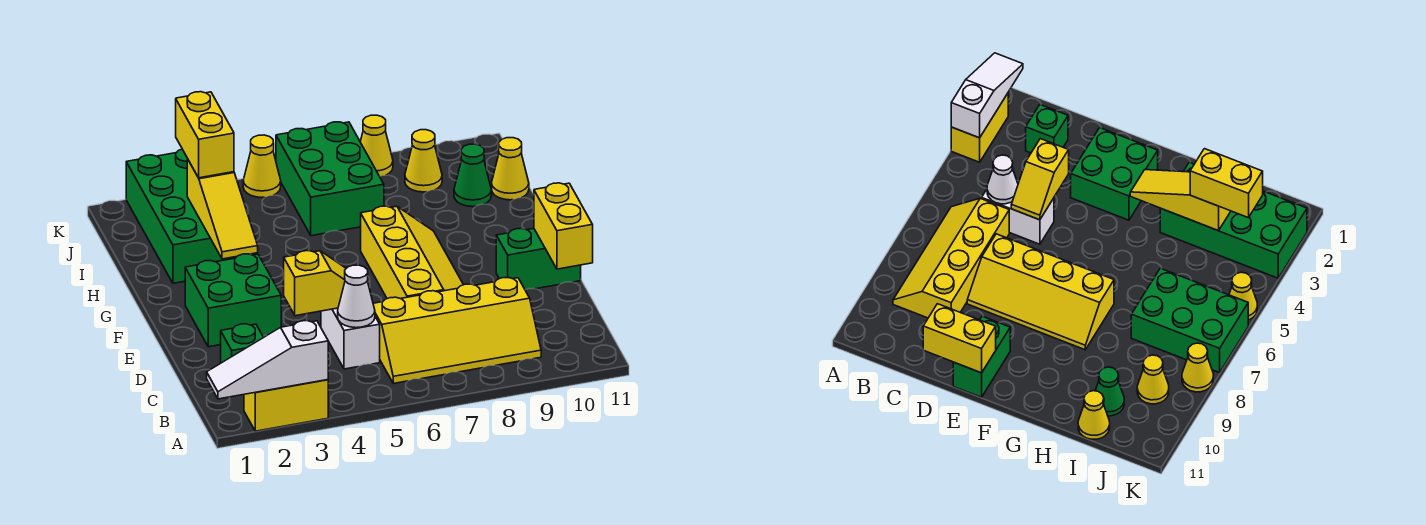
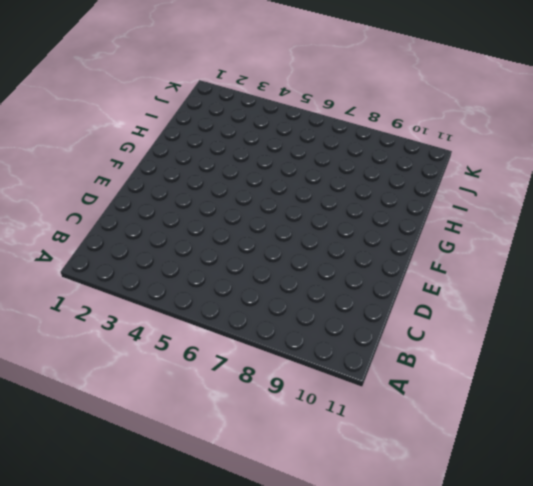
none -> yellow brick A2:A3 level 1
none -> yellow slope B6:C9 level 1 top C
none -> green brick C2 level 1

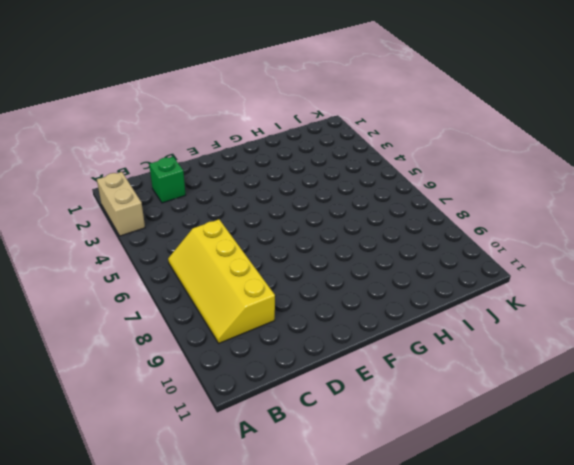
tan brick A2:A3 level 1 -> yellow brick A2:A3 level 1
none -> white brick C5:D5 level 1
none -> yellow slope D7:G8 level 1 top 7
none -> green brick E2:F3 level 1

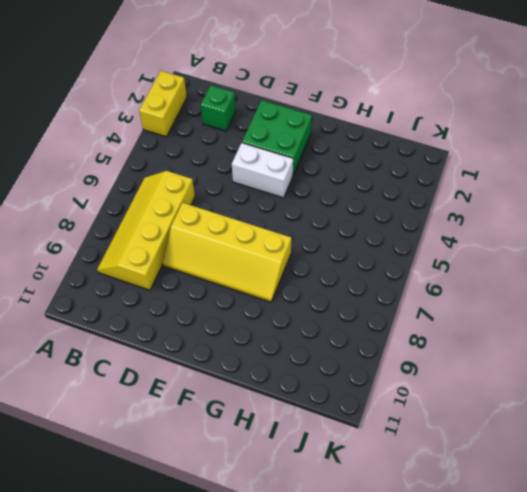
white brick E4:F4 level 1 -> white brick C5:D5 level 1
none -> green brick E10:E11 level 1
none -> green brick H2:K3 level 1
none -> green brick I6:K7 level 1

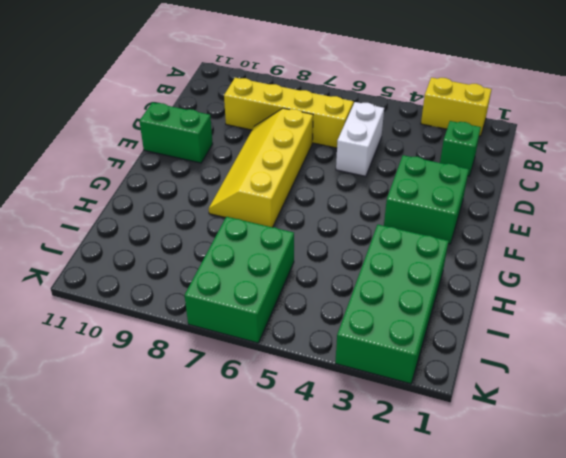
none -> green cone I10 level 1
none -> yellow cone I11 level 1
none -> yellow cone J9 level 1

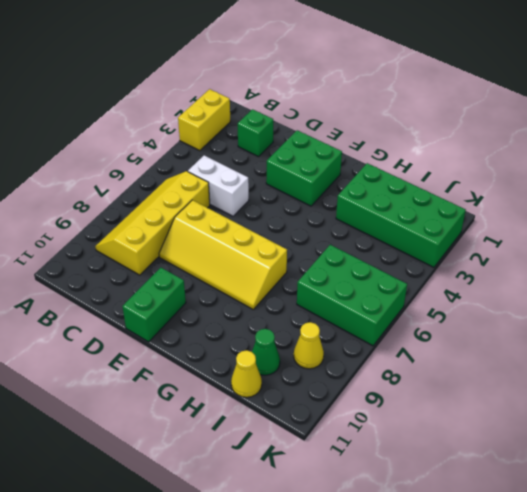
none -> yellow cone K5 level 1
none -> yellow cone K8 level 1
none -> white slope A1:A3 level 2 top 3

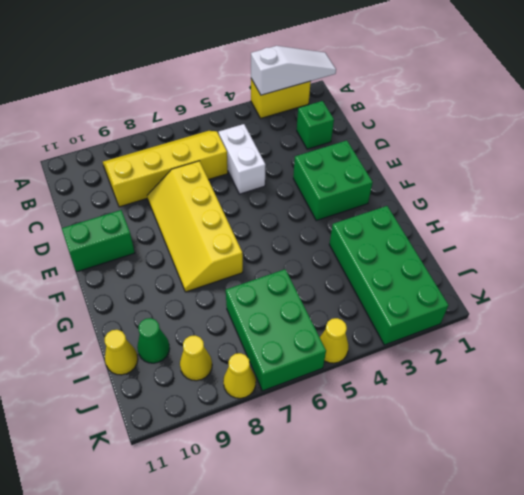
none -> white cone C5 level 2
none -> yellow slope D4:D5 level 2 top 4
none -> yellow brick D11:E11 level 2

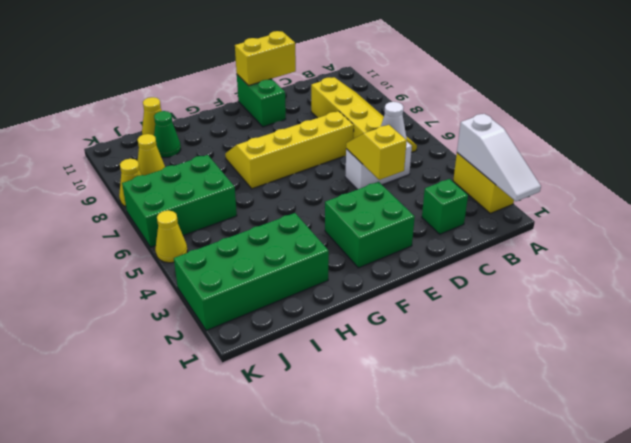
none -> yellow slope G3:I3 level 2 top I
none -> yellow brick I3:J3 level 3

